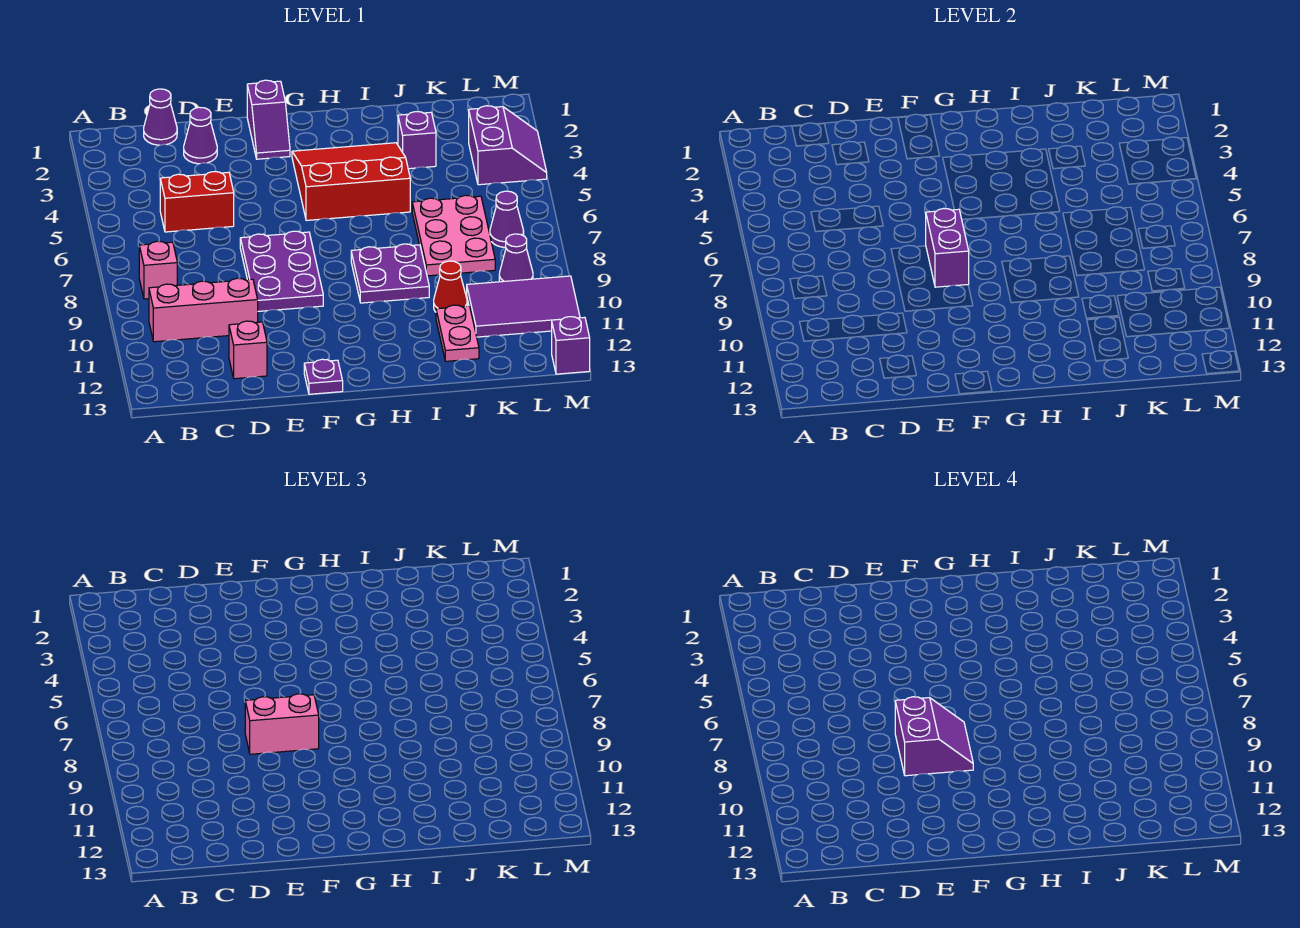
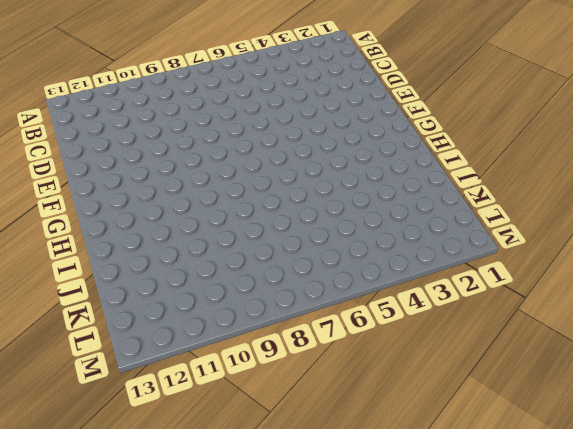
none -> pink brick B8 level 1
none -> pink brick B10:D10 level 1
none -> purple cone C1 level 1

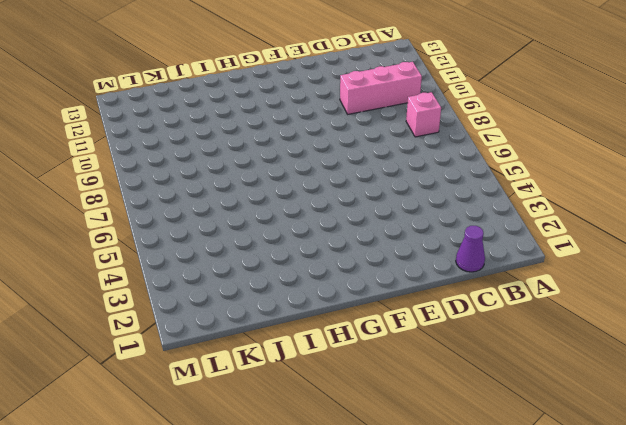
none -> red brick C5:D5 level 1
none -> purple cone D2 level 1
none -> pink brick D12 level 1

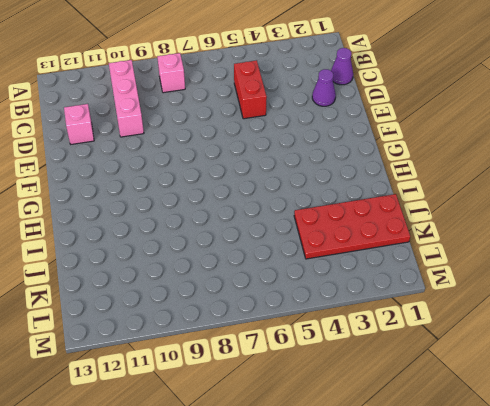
red plate J1:K4 level 1 -> purple brick J3 level 1
none -> purple plate E7:F9 level 1
none -> purple slope F1:F2 level 1 top 1
none -> purple plate F13 level 1

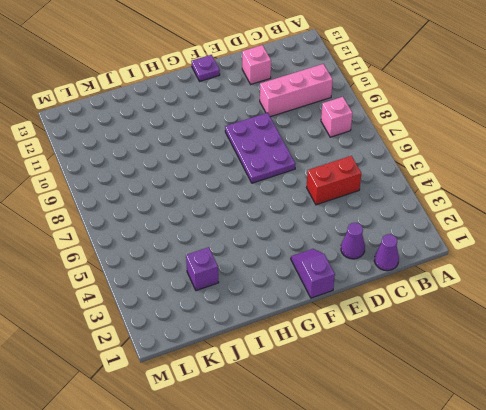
none -> red slope G3:I5 level 1 top 5
none -> purple plate H8:I9 level 1
none -> pink plate J6:K8 level 1

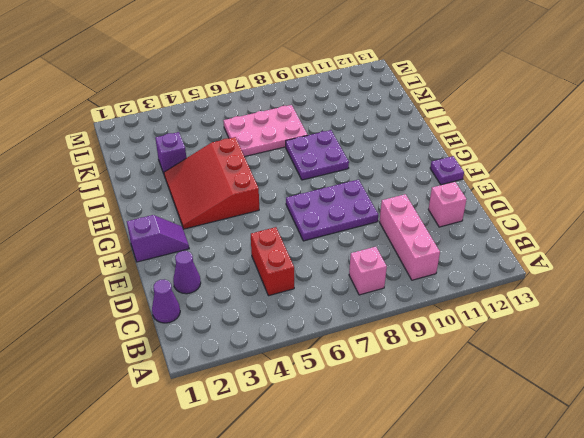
none -> red cone J10 level 1
none -> pink plate J11:J12 level 1
none -> purple tile K10:M11 level 1

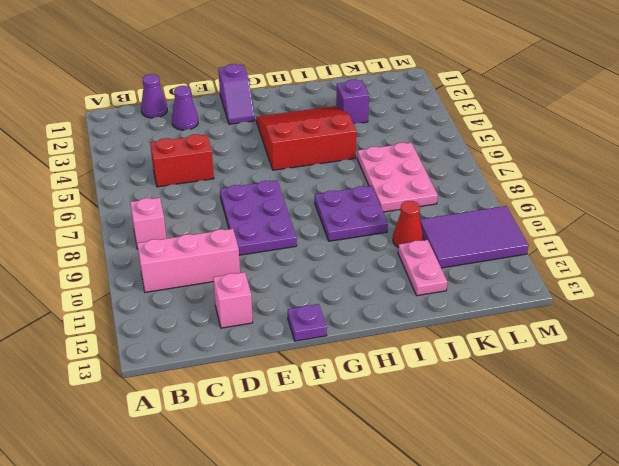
none -> purple slope L3:M4 level 1 top L
none -> purple cone L7 level 1
none -> purple cone L9 level 1

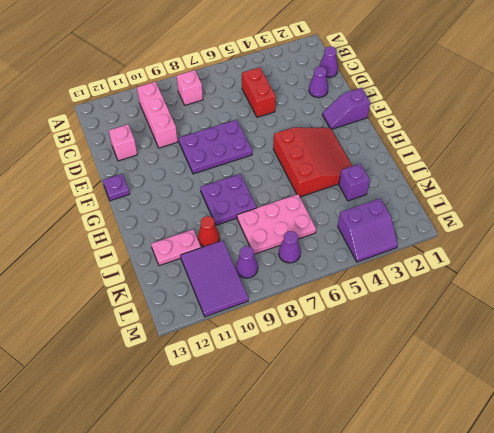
none -> purple brick M13 level 1
none -> purple brick F7:F8 level 2
none -> pink brick E8:F8 level 3

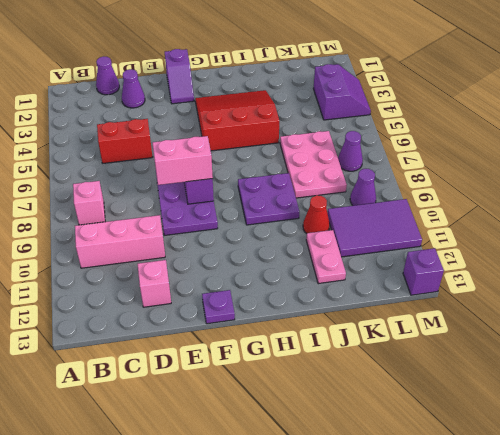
none -> purple brick J3 level 1
none -> purple slope E8:F9 level 4 top E

